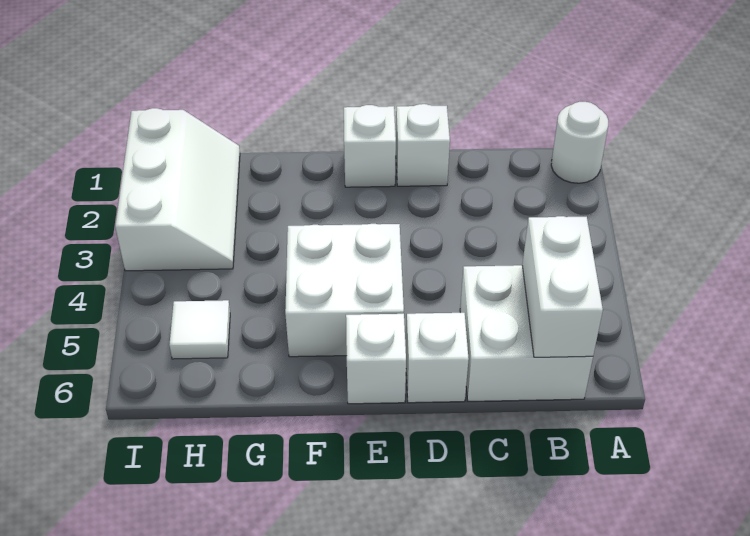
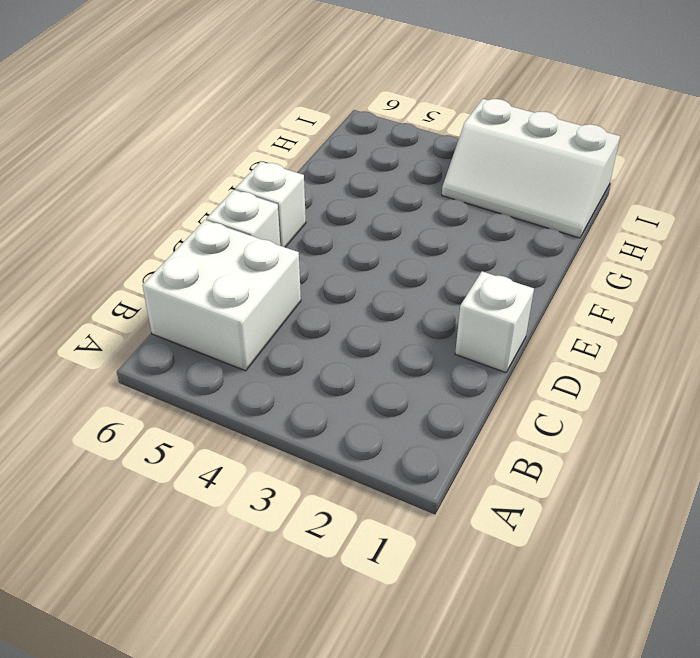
none -> white round brick A1 level 1
none -> white brick E1 level 1

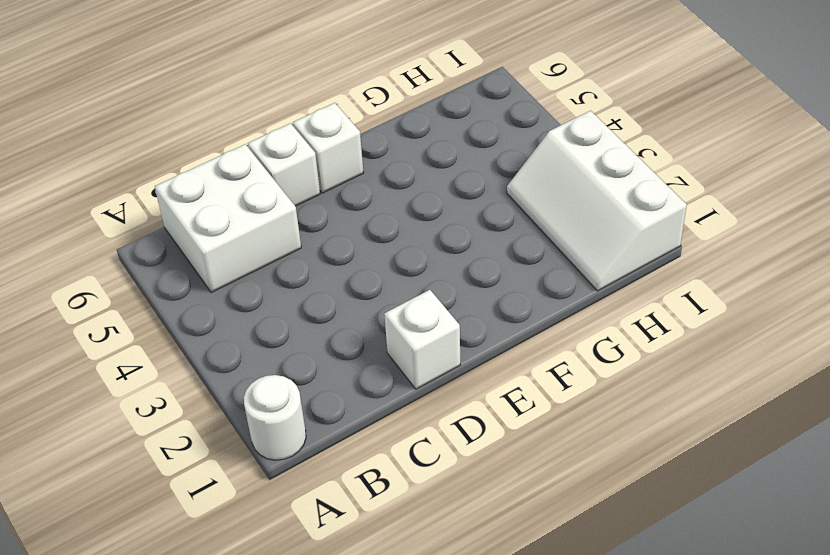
none -> white brick E1 level 1
none -> white brick E4:F5 level 1

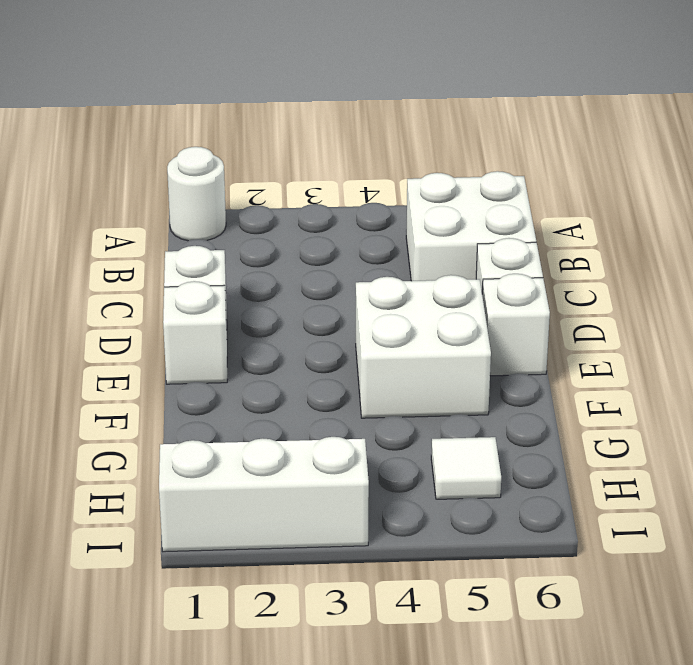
none -> white brick B5:B6 level 2

